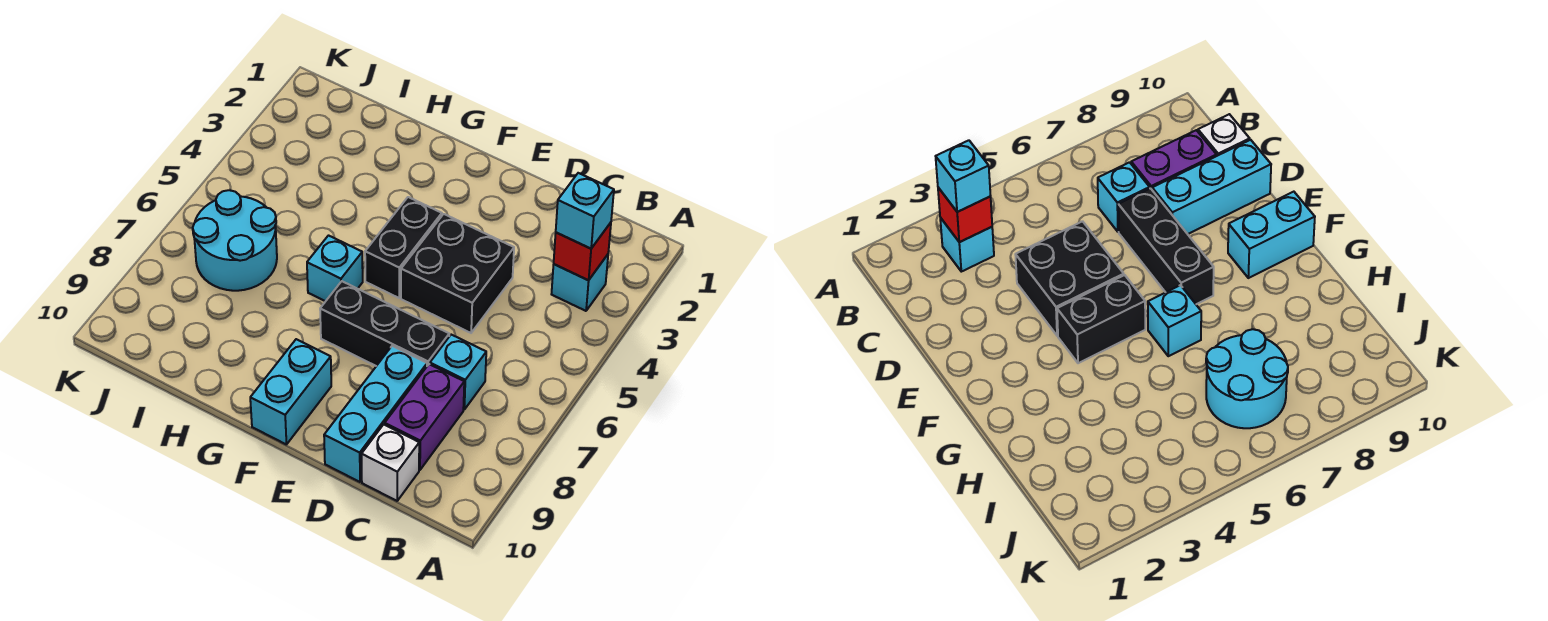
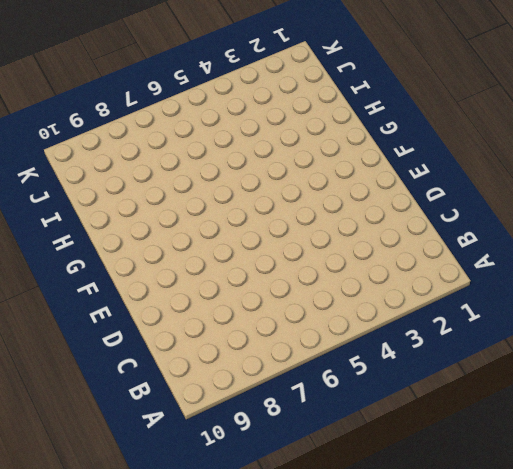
none -> cyan brick B3 level 1
none -> cyan brick C7 level 1
none -> purple brick C8:C9 level 1

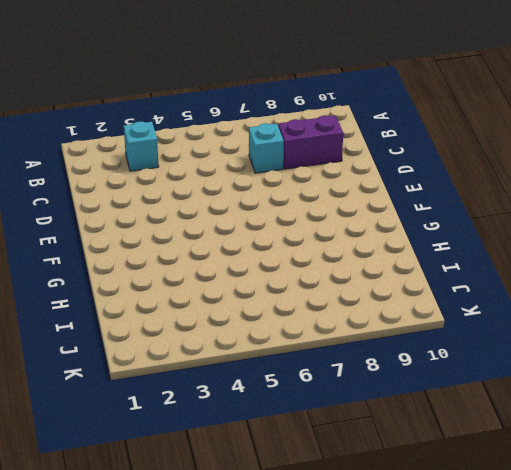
none -> white brick C10 level 1
none -> black brick D4:E5 level 1
none -> black brick D7:F7 level 1

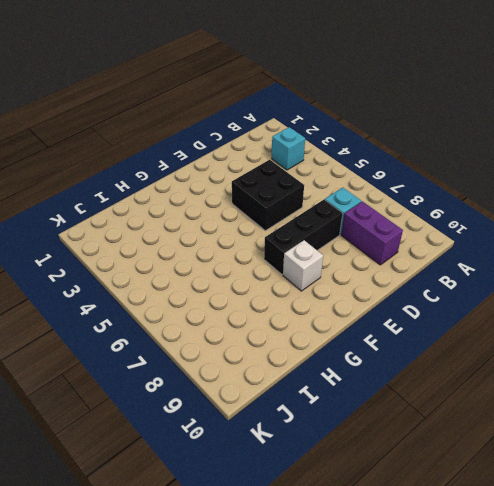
white brick F8 level 1 -> white brick C10 level 1
none -> cyan brick D8:D10 level 1
none -> black brick F4:F5 level 1
none -> cyan brick F9:F10 level 1

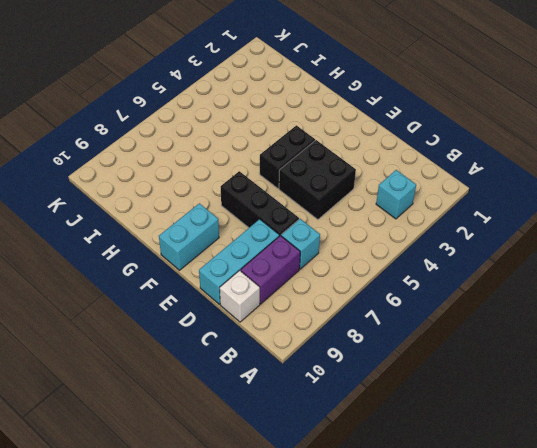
none -> cyan brick G6 level 1
none -> cyan round brick I6:J7 level 1
none -> red brick B3 level 2

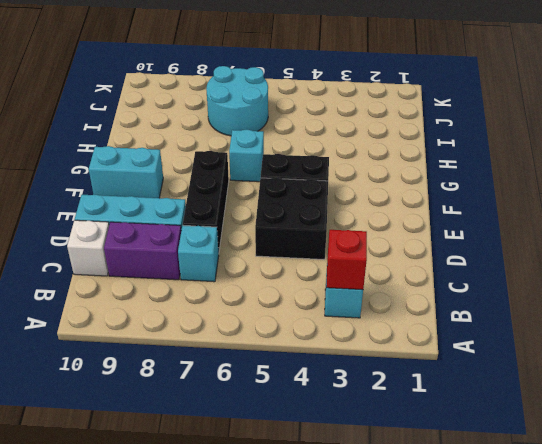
none -> cyan brick B3 level 3

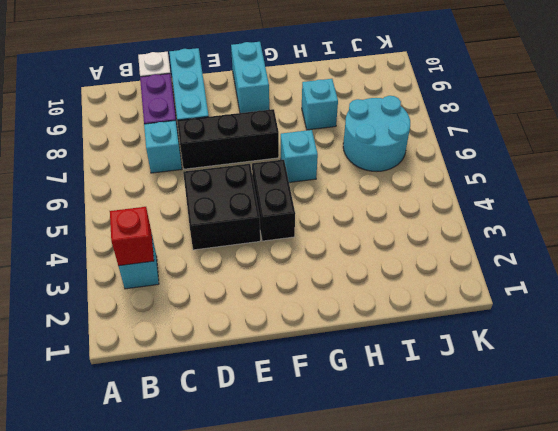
cyan brick H8 level 1 -> cyan brick B3 level 3

